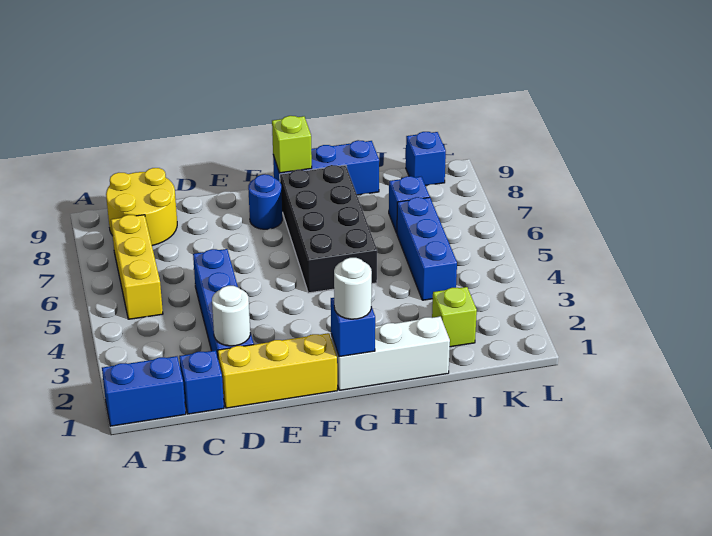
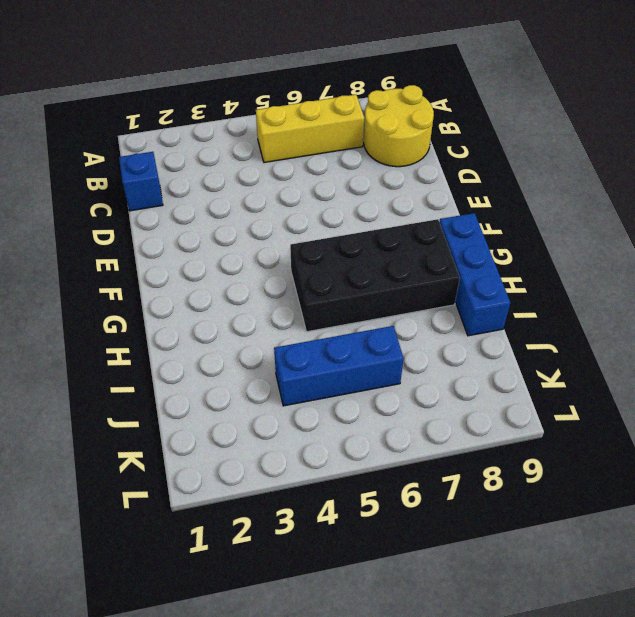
none -> blue brick A1:B1 level 1
none -> yellow brick D1:F1 level 1
none -> blue brick D2:D5 level 1

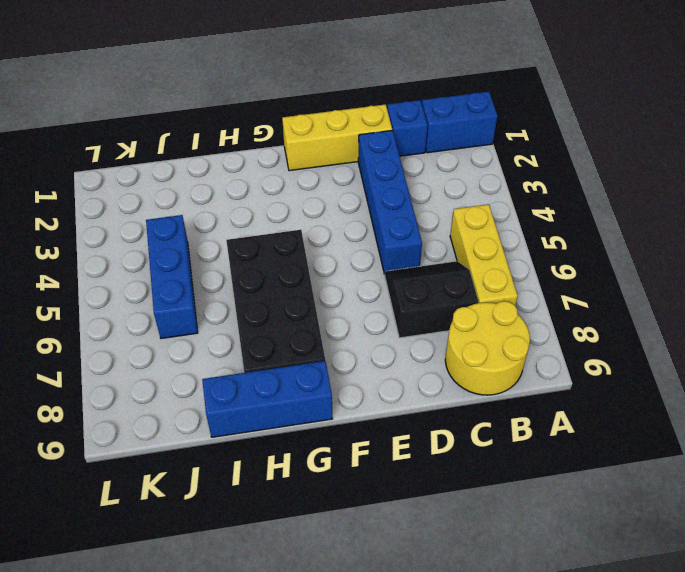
black slope C6:D7 level 1 top 7 -> none
none -> blue round brick F8 level 1
none -> white brick G1:I1 level 1
none -> lime brick J2 level 1

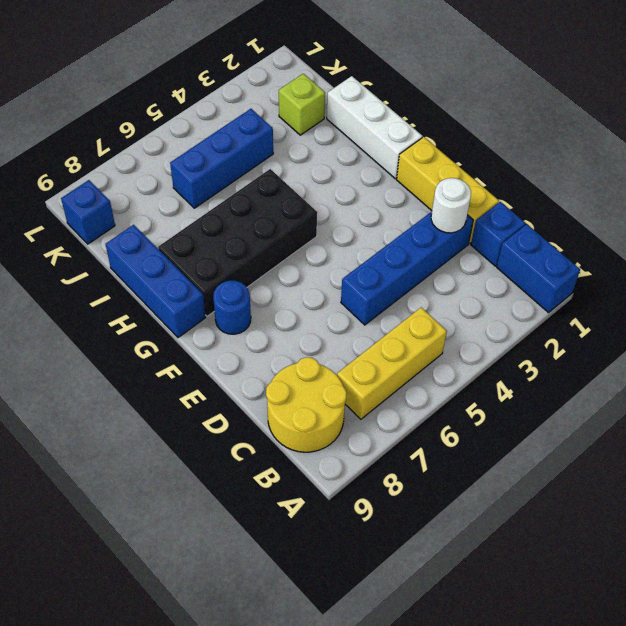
none -> blue brick J7 level 1
none -> blue brick G1 level 2
none -> lime brick G9 level 2

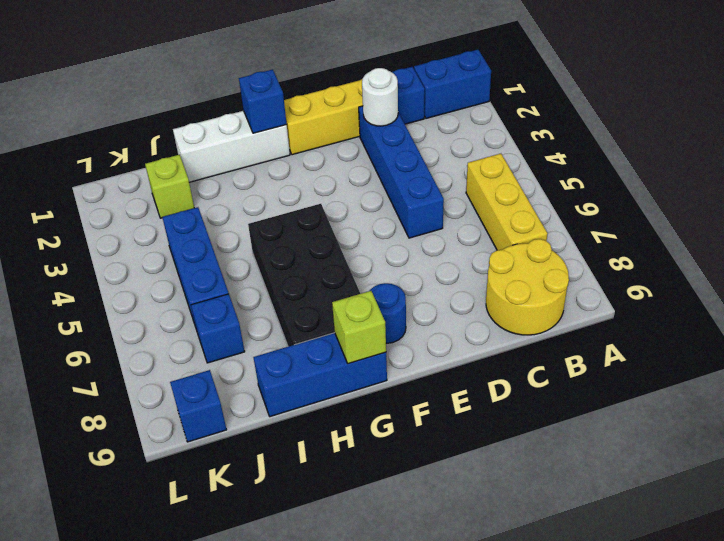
none -> white round brick G1 level 3

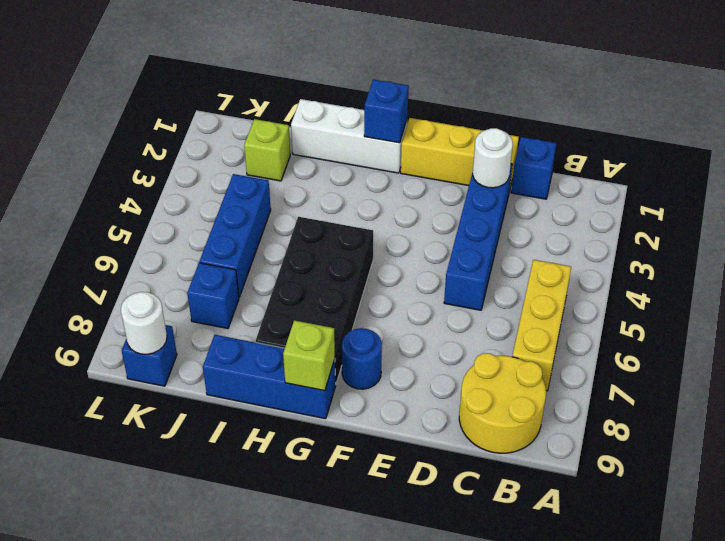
white round brick K9 level 2 -> white round brick G1 level 3
none -> blue brick A1:B1 level 1

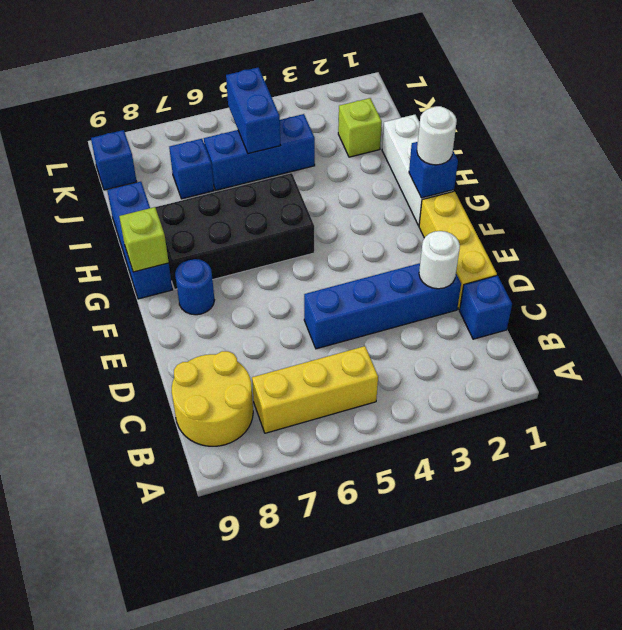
blue brick J5:K5 level 2 -> blue brick A1:B1 level 1

